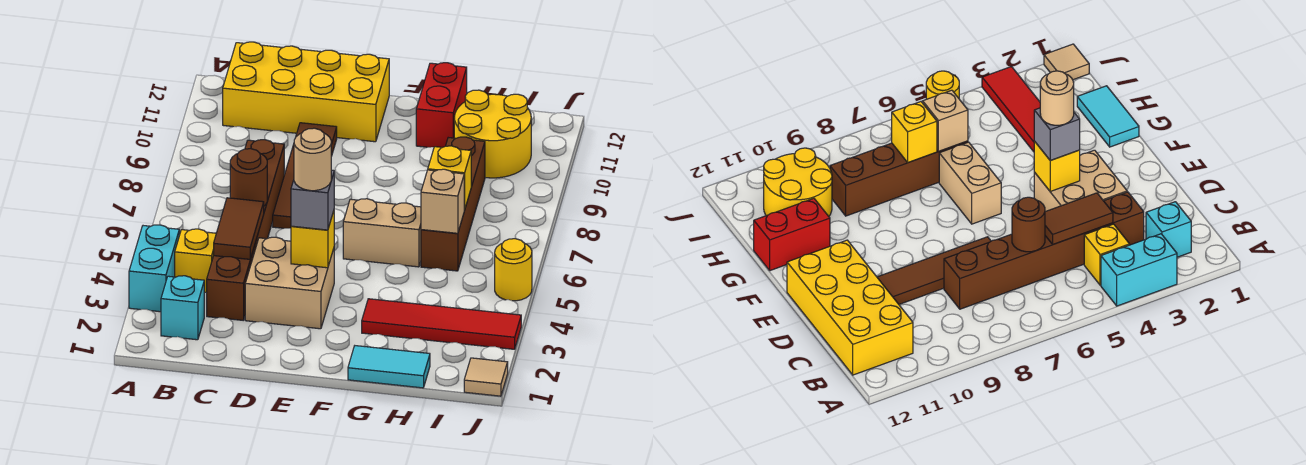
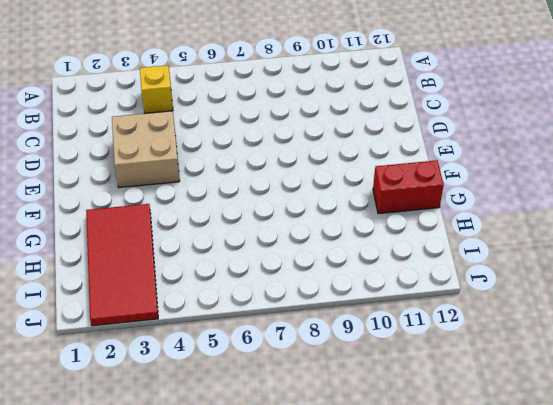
red tile G2:J3 level 1 -> red tile G3:J3 level 1
none -> cyan brick A3:A4 level 1
none -> cyan brick B2 level 1
none -> yellow brick B11:E12 level 1

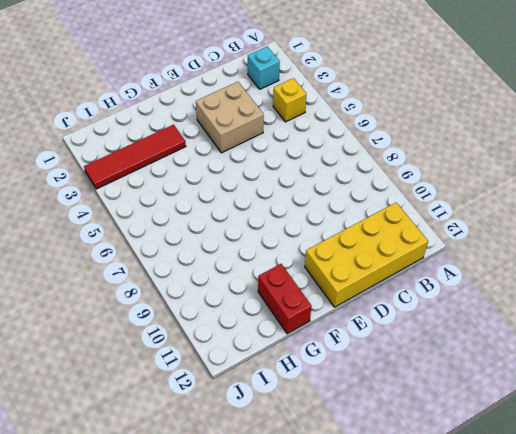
none -> cyan brick A3:A4 level 1
none -> brown brick C3:C8 level 1
none -> brown tile D7:D10 level 1

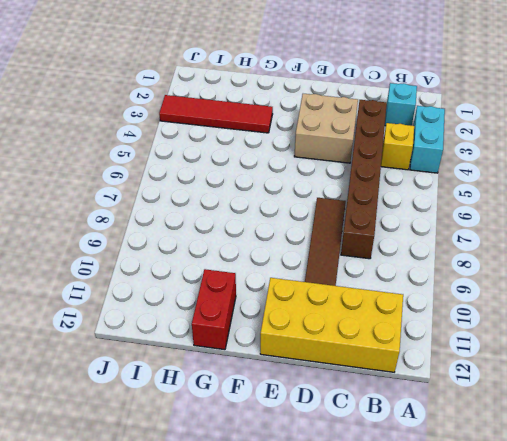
none -> tan brick F6:G6 level 1
none -> cyan tile G1:H1 level 1
none -> brown brick H6:H9 level 1

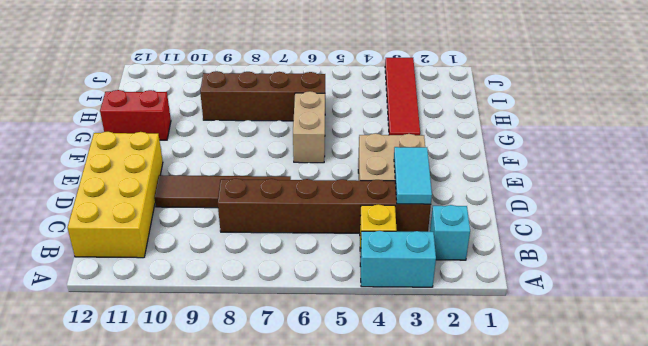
cyan tile C3:D3 level 2 -> cyan tile G1:H1 level 1
none -> yellow round brick H10:I11 level 1
none -> tan tile J1 level 1
none -> yellow round brick J5 level 1

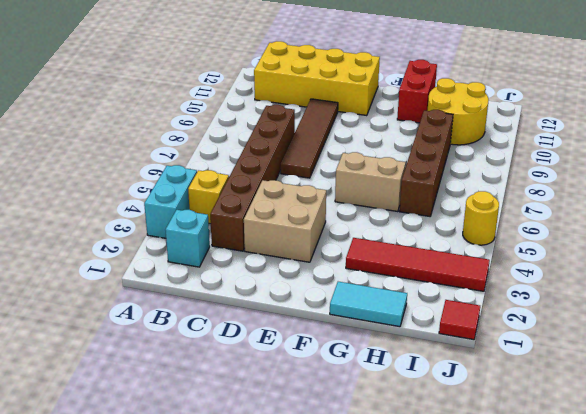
red tile J1 level 1 -> tan tile J1 level 1
none -> brown tile C4:C5 level 2
none -> brown round brick C6 level 2
none -> yellow brick E4 level 2

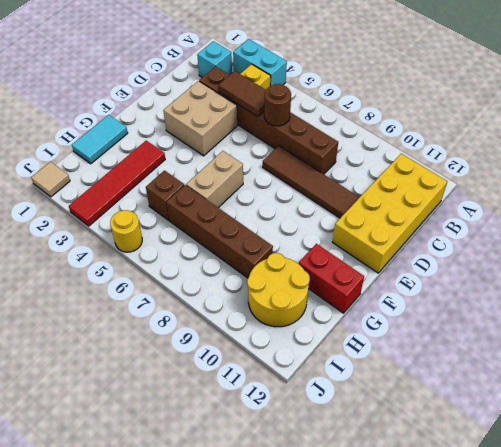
brown brick H5 level 1 -> none
none -> yellow brick E4 level 2
none -> tan brick H6 level 2
none -> yellow brick H7 level 2

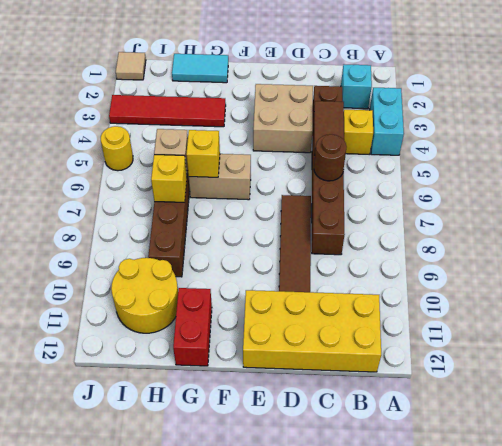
yellow brick G6 level 2 -> yellow brick E4 level 2
none -> grey brick E4 level 3
none -> tan round brick E4 level 4

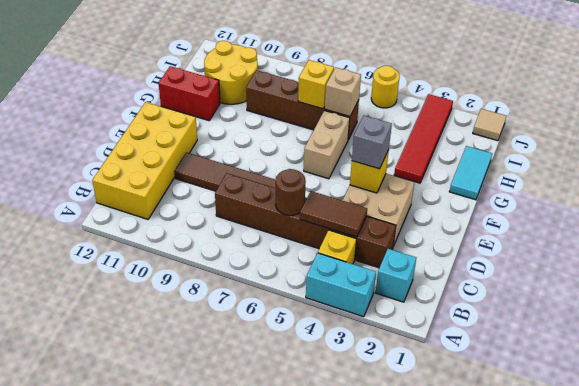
none -> tan round brick E4 level 4

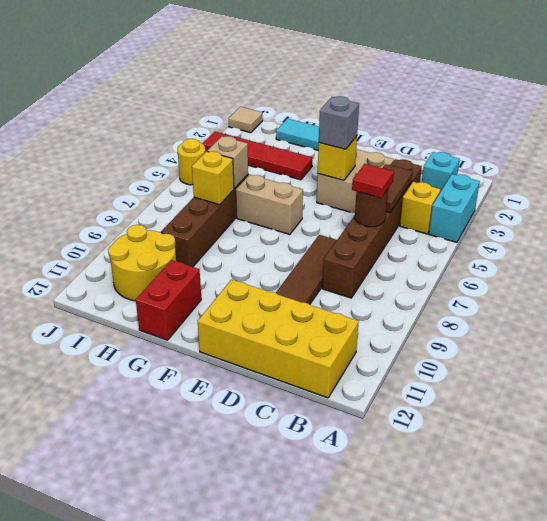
red tile C6 level 3 -> none
none -> tan round brick E4 level 4

